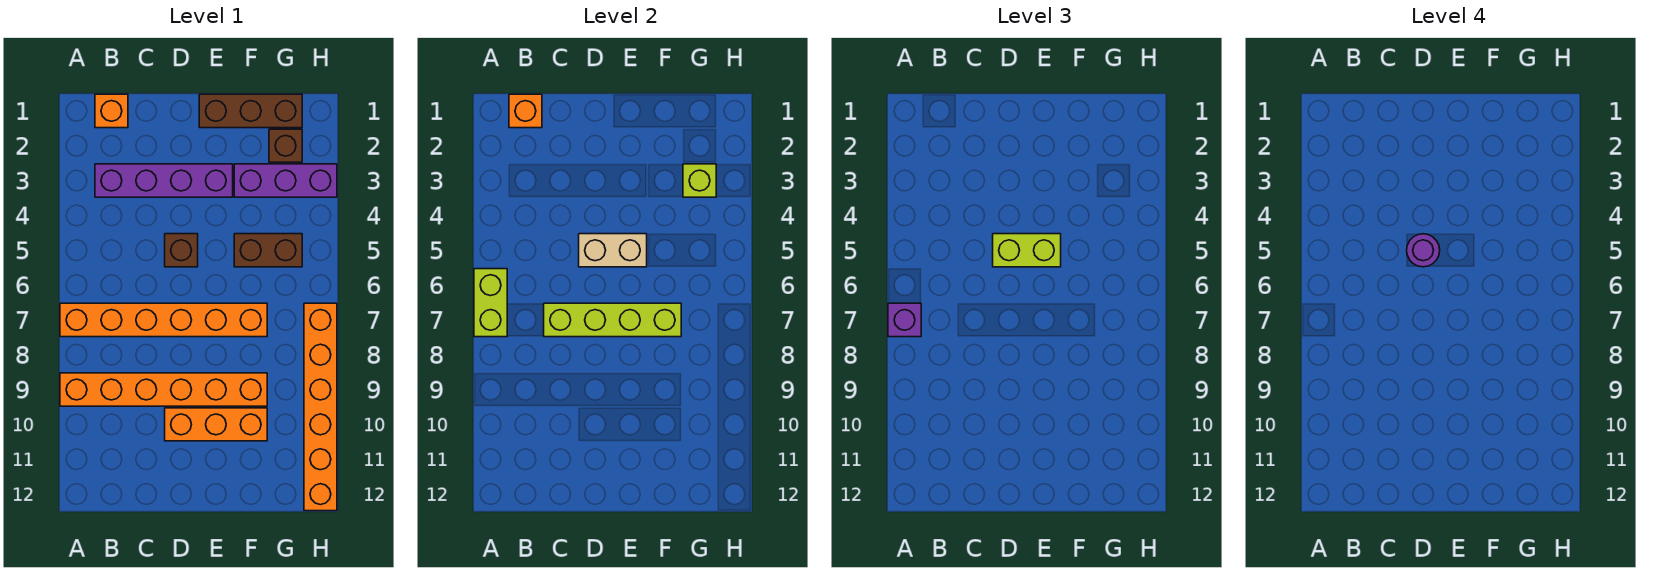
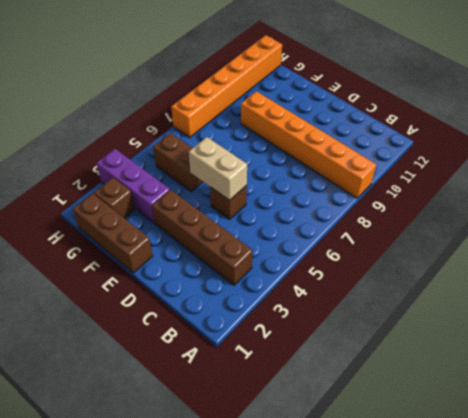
brown brick B3:E3 level 1 -> purple brick B3:E3 level 1
none -> orange brick A7:F7 level 1
none -> orange brick B1 level 1
none -> orange brick D10:F10 level 1

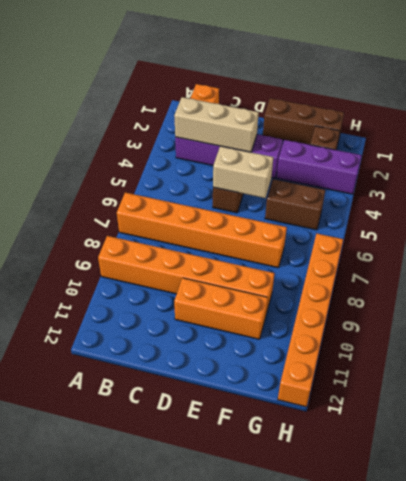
tan brick B3:D3 level 2 -> none
none -> lime brick A6:A7 level 2
none -> orange brick B1 level 2
none -> lime brick C7:F7 level 2

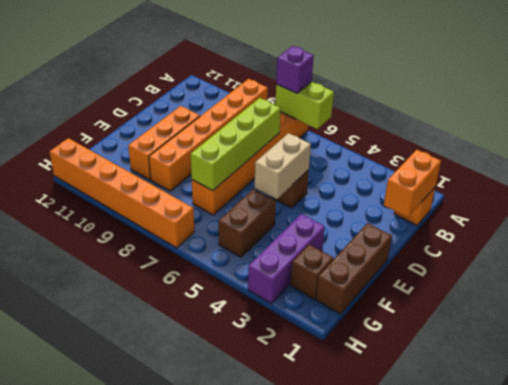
orange brick B1:C1 level 2 -> orange brick B1 level 2
none -> purple brick B3:E3 level 1
none -> lime brick G3 level 2
none -> lime brick D5:E5 level 3

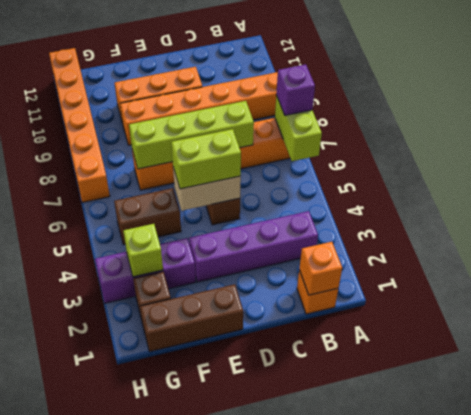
none -> purple round brick D5 level 4

